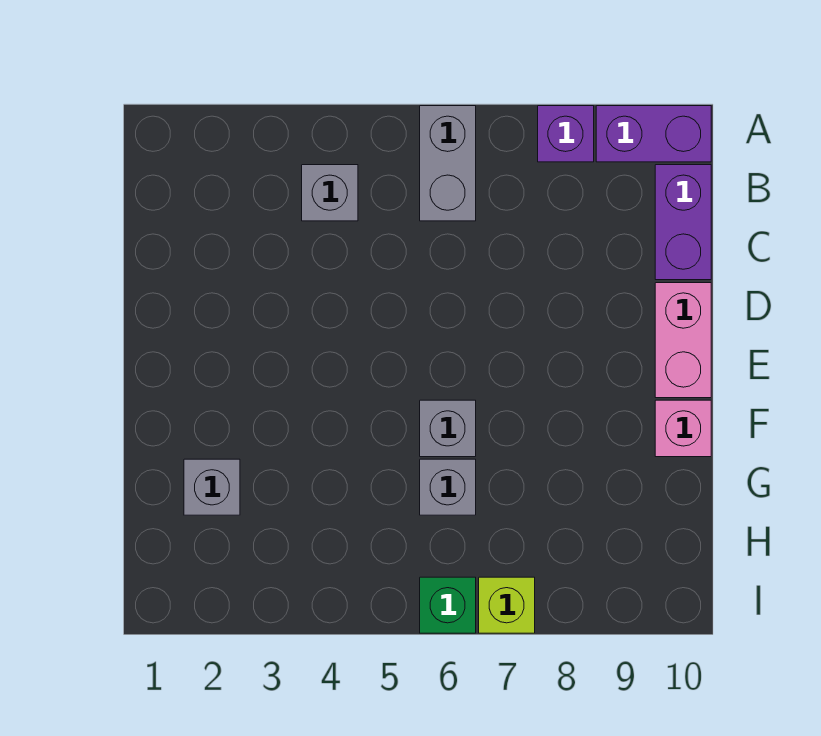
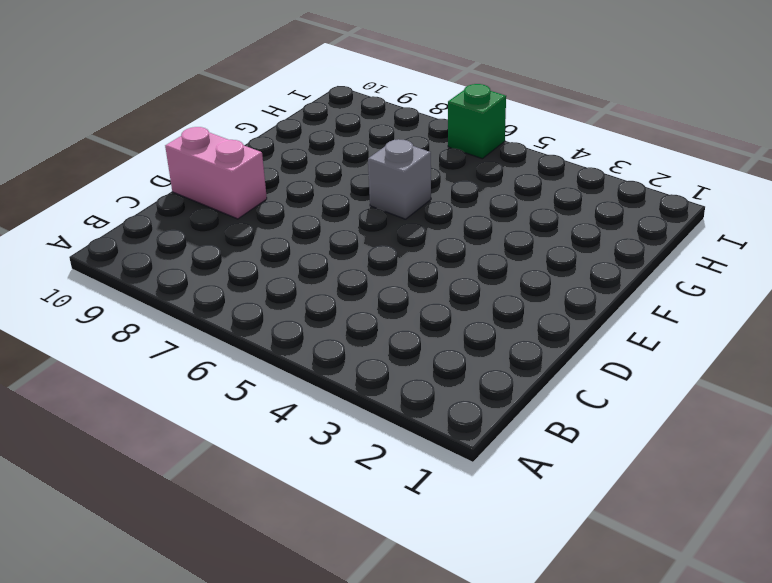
pink brick D9:D10 level 1 -> pink brick D10:E10 level 1
none -> grey brick A6:B6 level 1
none -> purple brick A8 level 1
none -> purple brick A9:A10 level 1

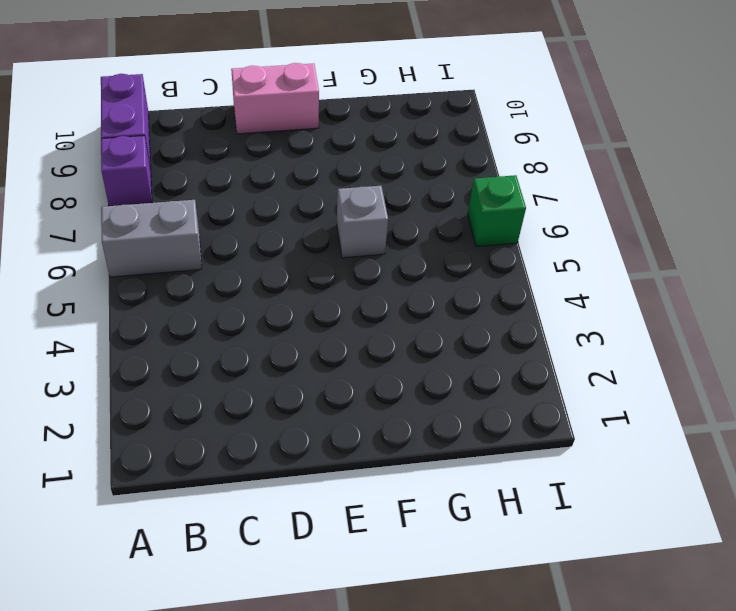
none -> grey brick B4 level 1
none -> purple brick B10:C10 level 1
none -> pink brick F10 level 1

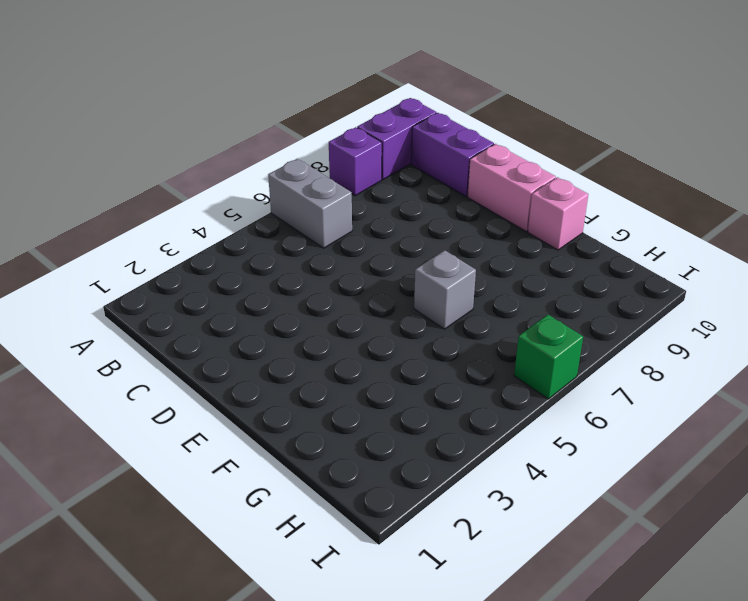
none -> grey brick B4 level 1
none -> grey brick G2 level 1
none -> grey brick G6 level 1

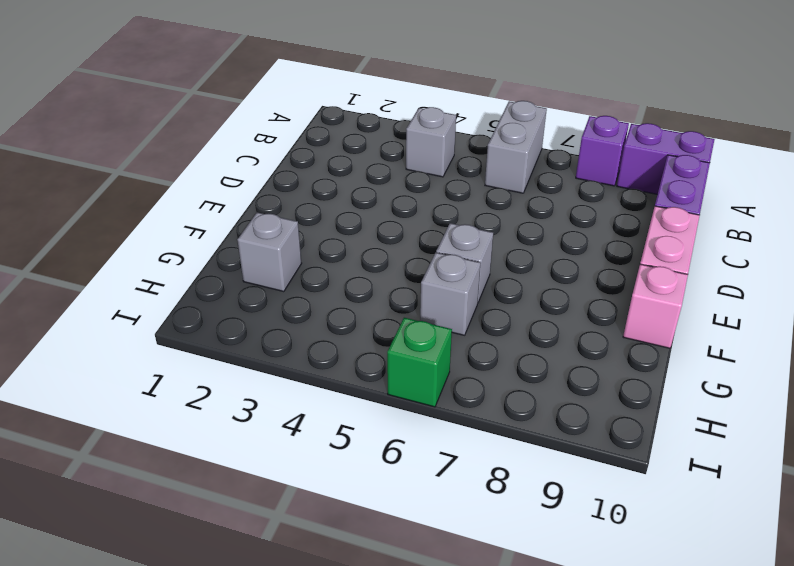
none -> lime brick I7 level 1

